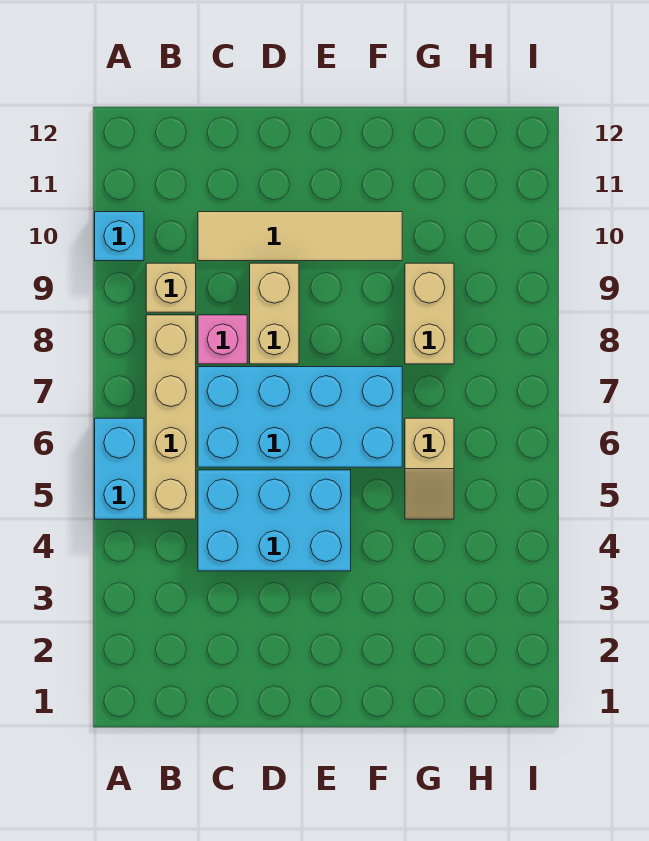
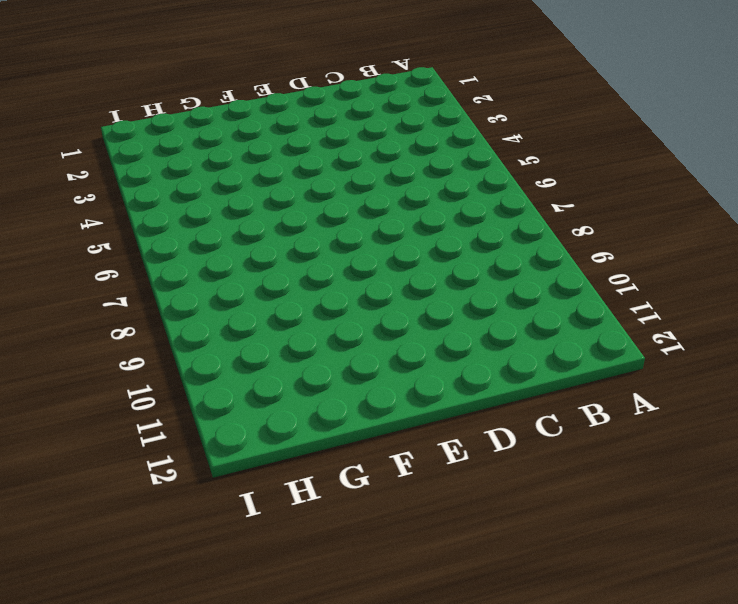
none -> cyan brick A5:A6 level 1
none -> cyan brick A10 level 1

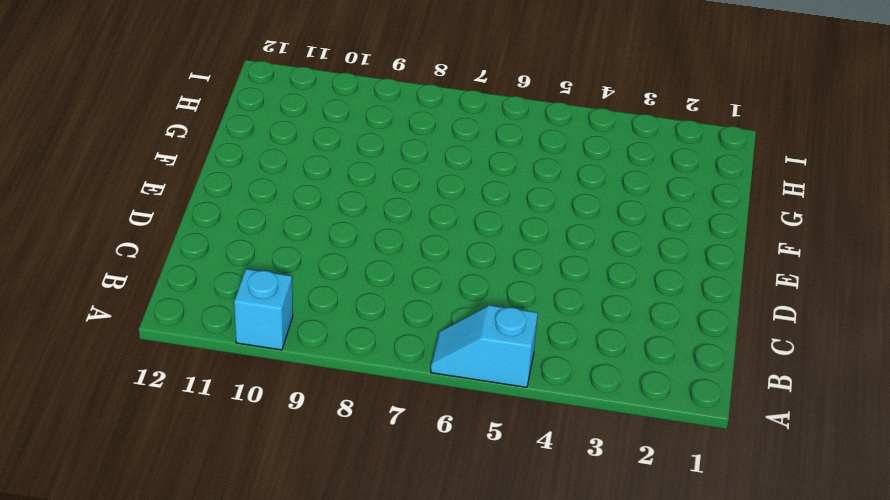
cyan slope A5:A6 level 1 top 5 -> cyan brick A5:A6 level 1
none -> tan brick B5:B8 level 1
none -> tan brick B9 level 1

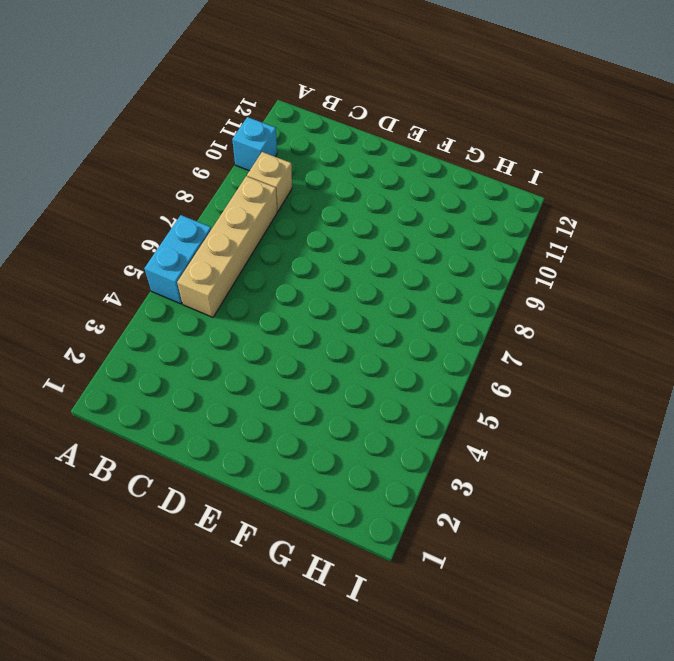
none -> cyan brick C4:E5 level 1
none -> cyan brick C6:F7 level 1

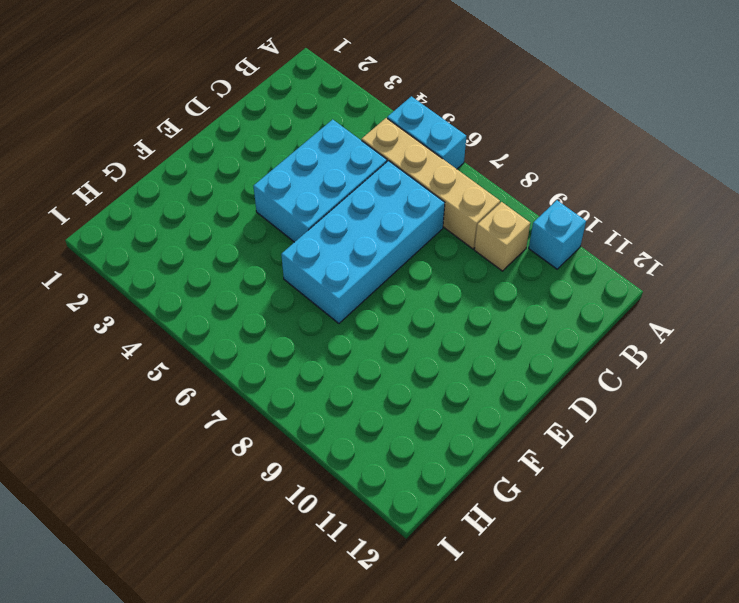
none -> pink brick C8 level 1
none -> tan tile C10:F10 level 1

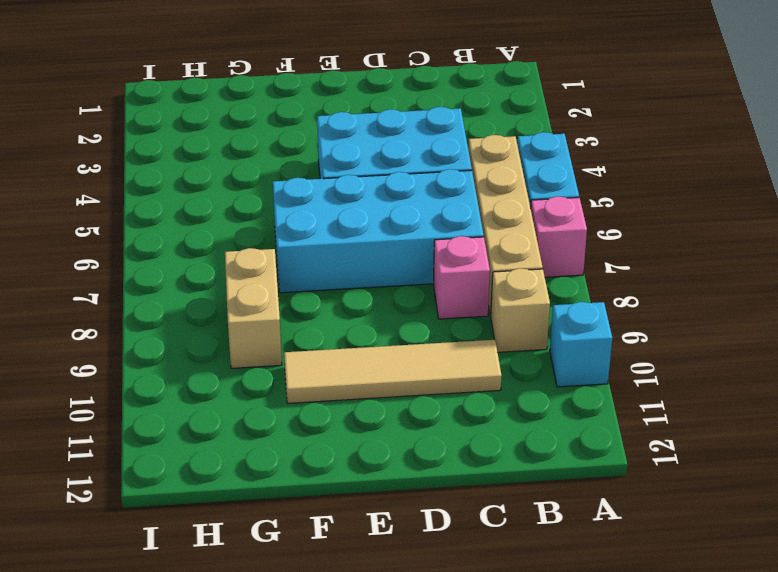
pink brick A7 level 1 -> none
none -> tan brick D8:D9 level 1
none -> tan slope G5:G6 level 1 top 6

